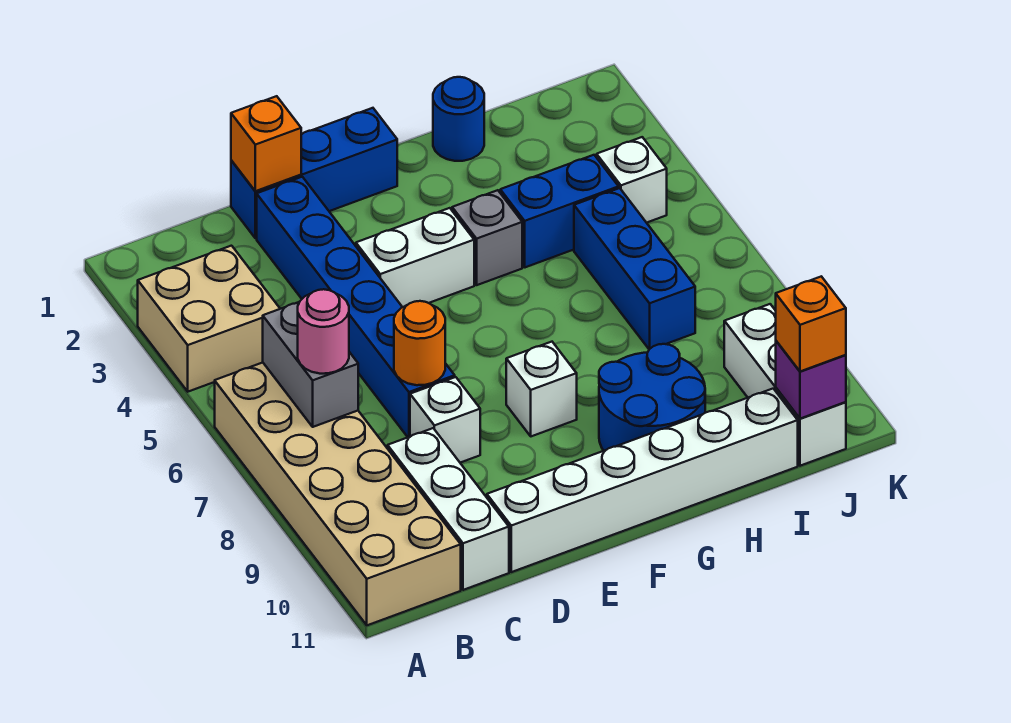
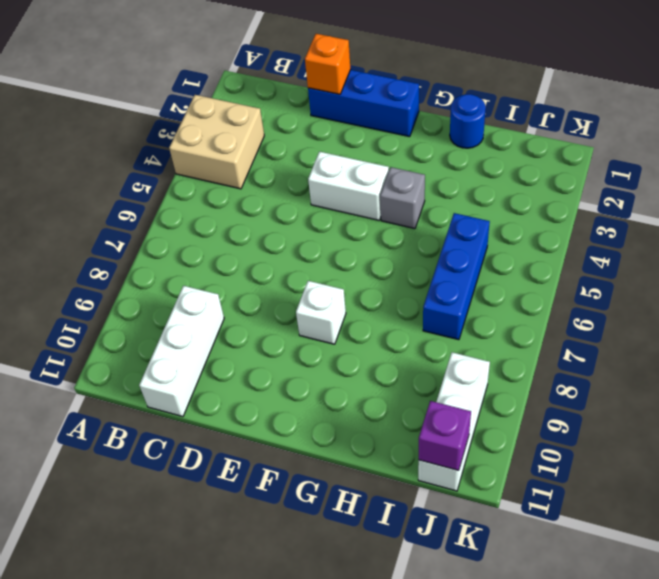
none -> tan brick A6:B11 level 1
none -> blue brick D2:D7 level 1
none -> white brick D8 level 1

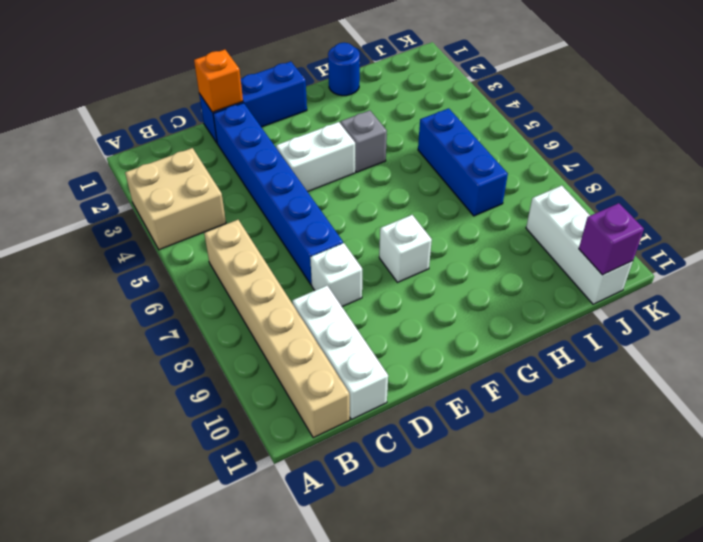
tan brick B6:B11 level 1 -> tan brick A6:B11 level 1
none -> white brick D11:I11 level 1
none -> blue round brick G9:H10 level 1
none -> blue brick H4:I4 level 1

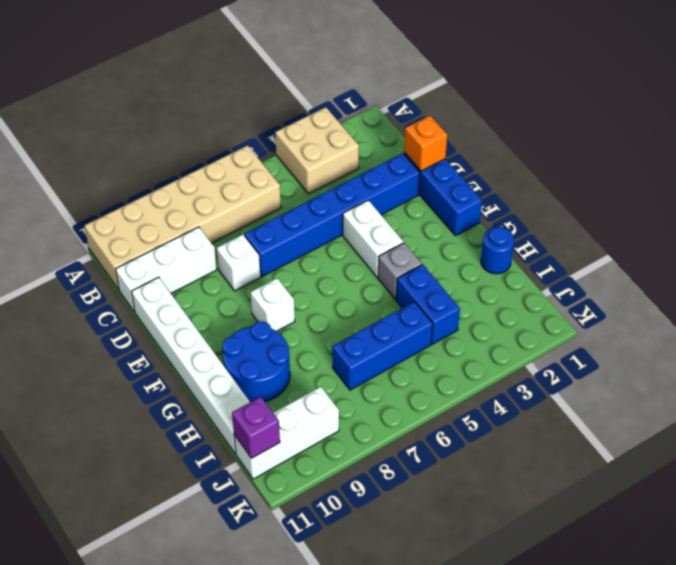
none -> white brick J4 level 1
none -> grey brick B6:B7 level 2
none -> orange round brick D7 level 2

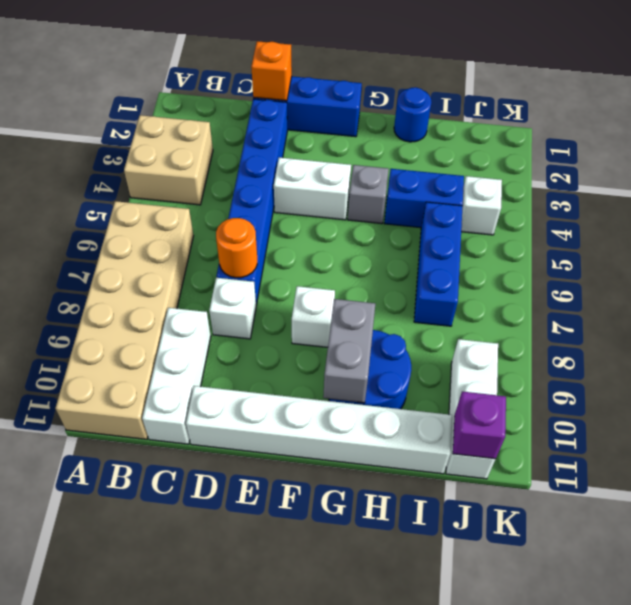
grey brick G9:G10 level 2 -> grey brick B6:B7 level 2
none -> pink round brick B7 level 3
none -> orange brick J11 level 3

